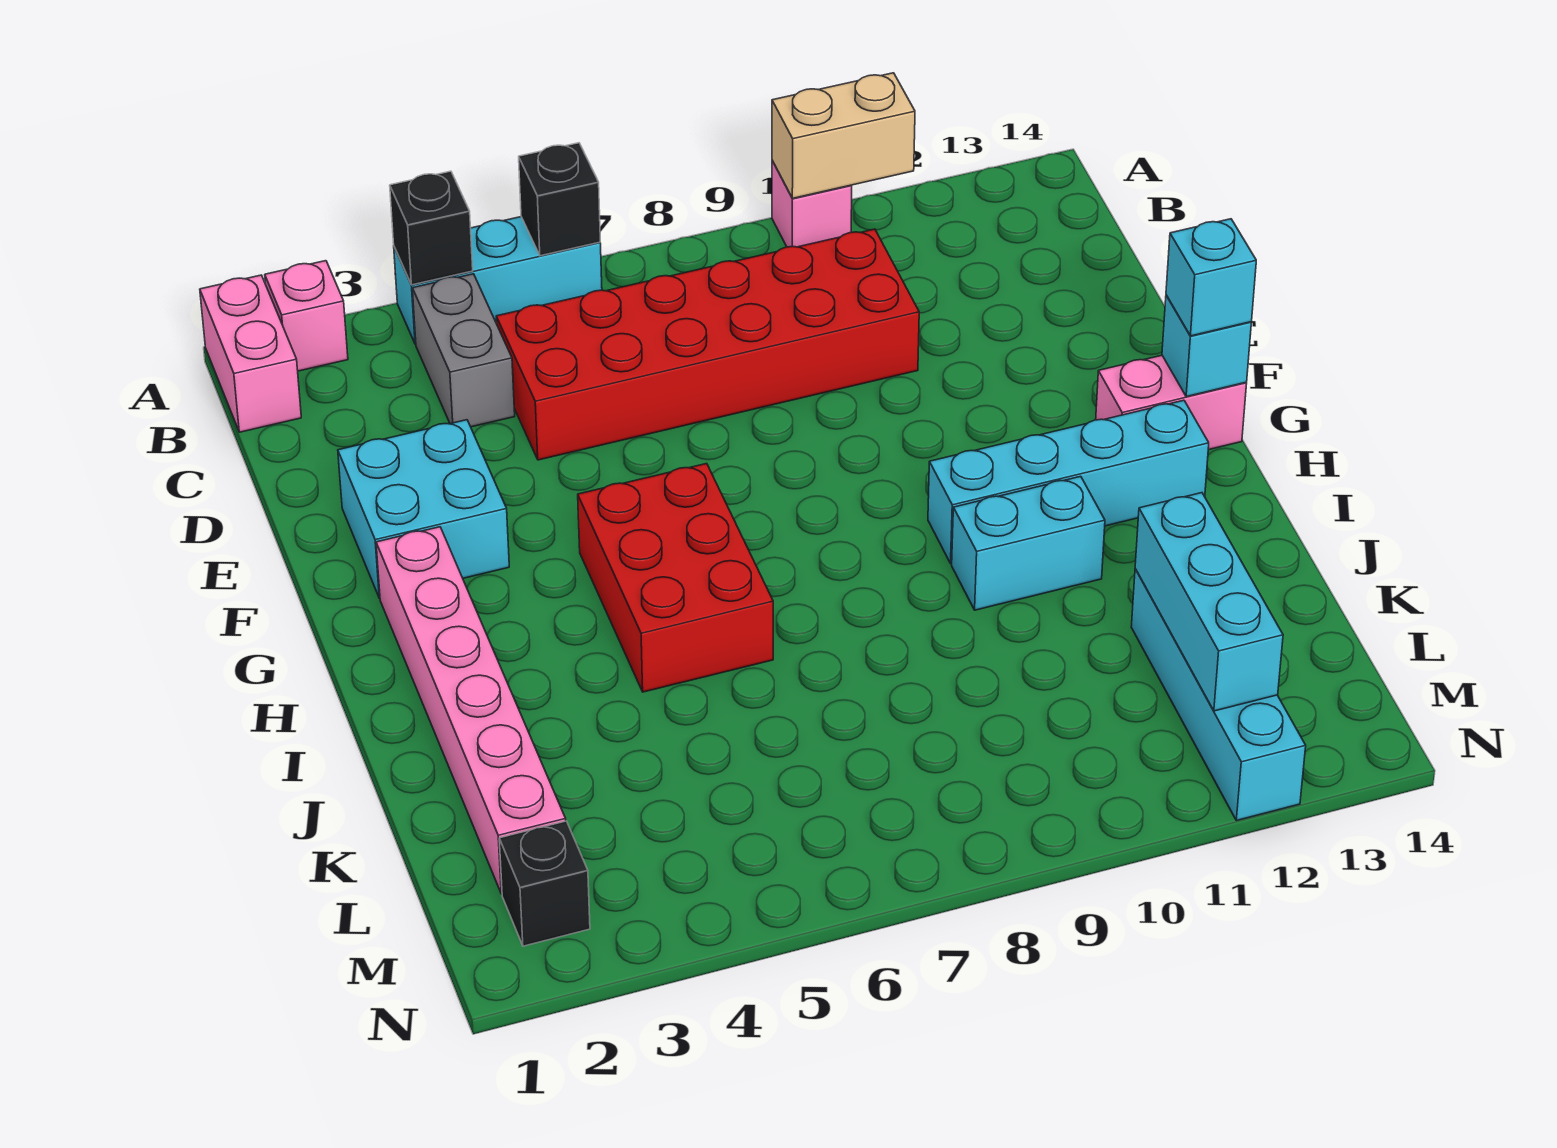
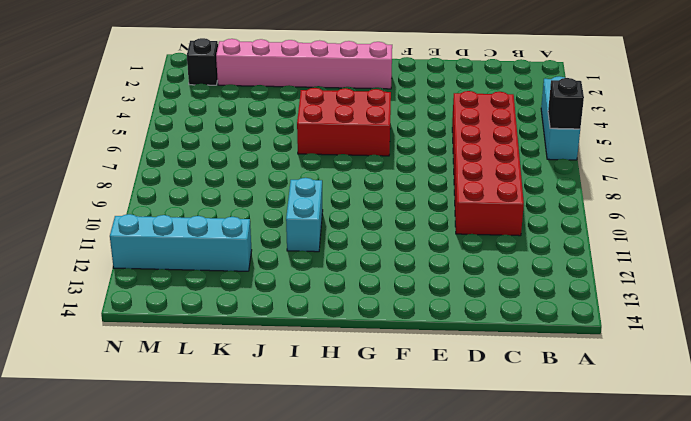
none -> pink brick A1:B1 level 1
none -> pink brick A2 level 1
none -> pink brick A10 level 1

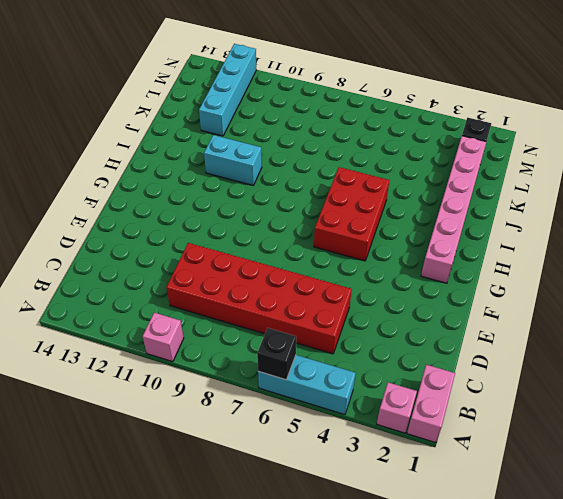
none -> grey brick B4:C4 level 1
none -> cyan brick E2:F3 level 1
none -> pink brick G13:G14 level 1

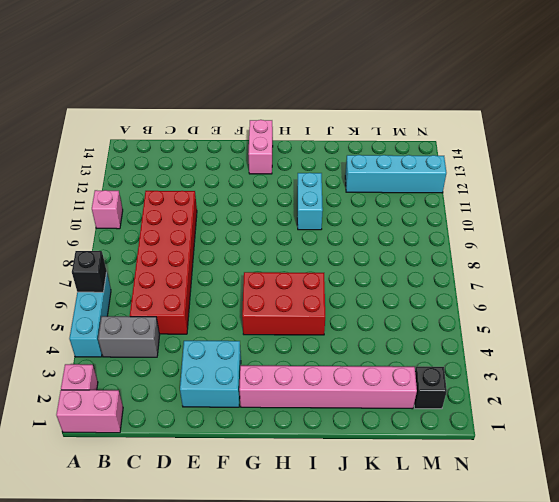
none -> cyan brick H10:H13 level 1
none -> black brick A4 level 2
none -> tan brick A10:A11 level 2

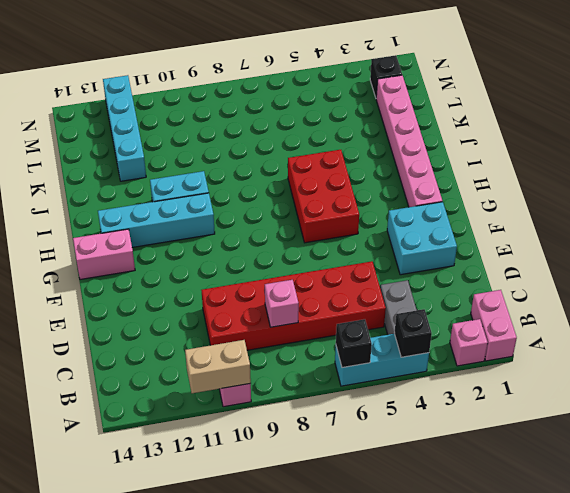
pink brick C8 level 2 -> none
none -> cyan brick G14 level 2
none -> cyan brick K12:M12 level 2
none -> cyan brick G14 level 3

